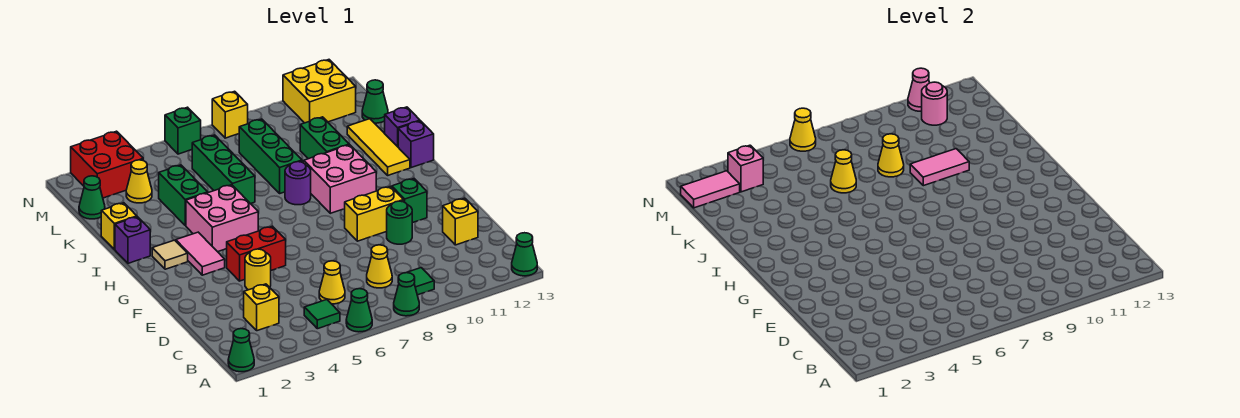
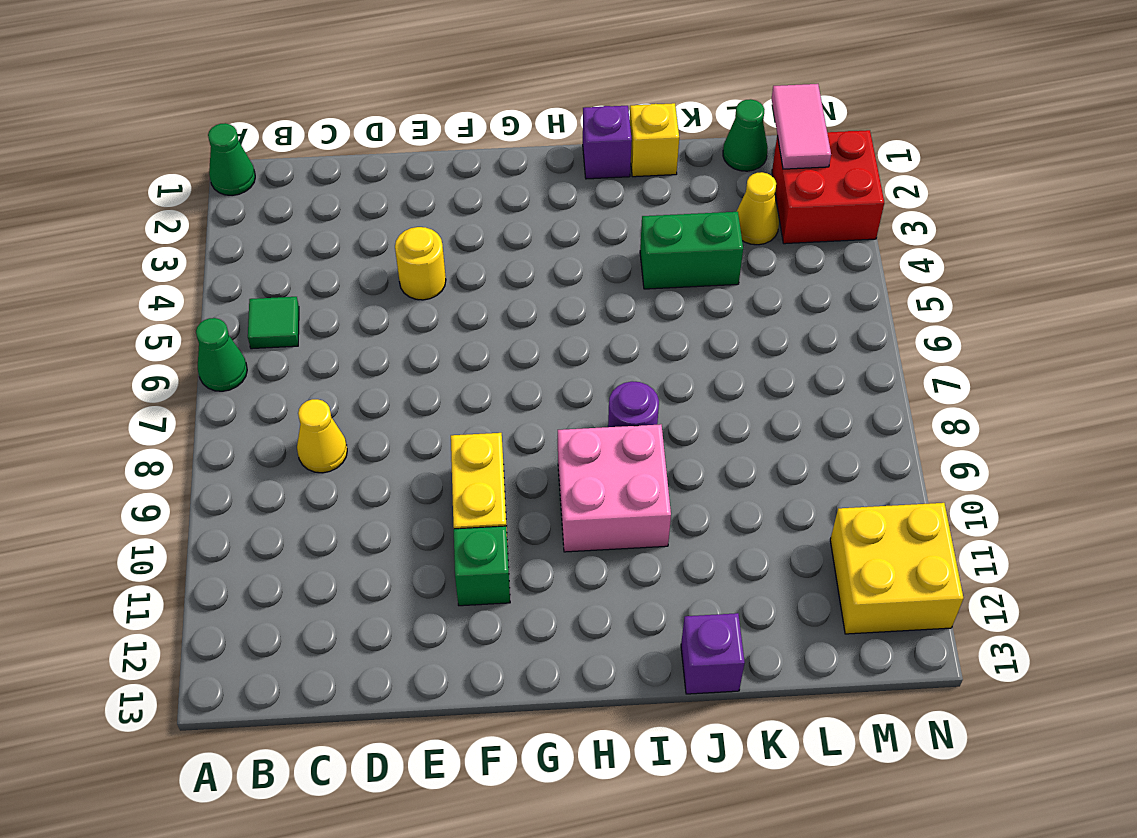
none -> green cone A8 level 1
none -> green cone A13 level 1
none -> green tile B9 level 1
none -> yellow brick C3 level 1

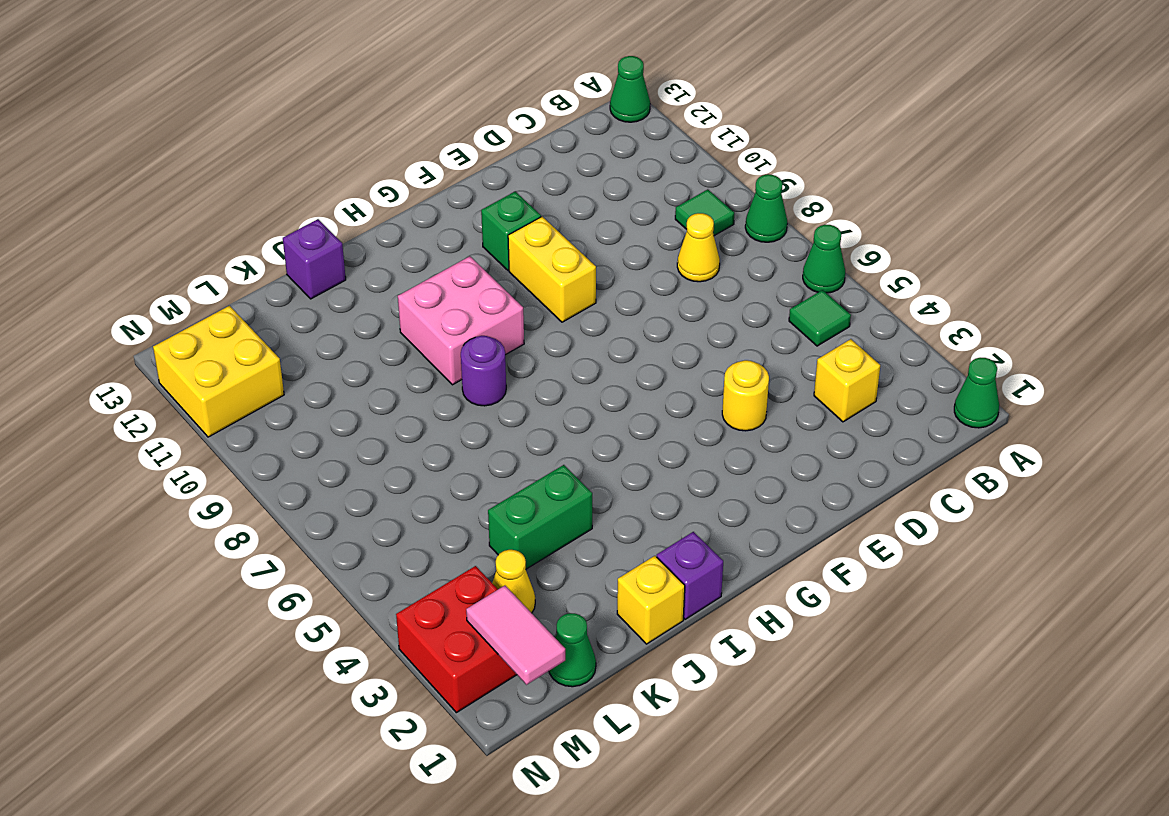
none -> yellow cone C6 level 1
none -> yellow brick D12 level 1
none -> green round brick E10 level 1
none -> red brick F4:F5 level 1

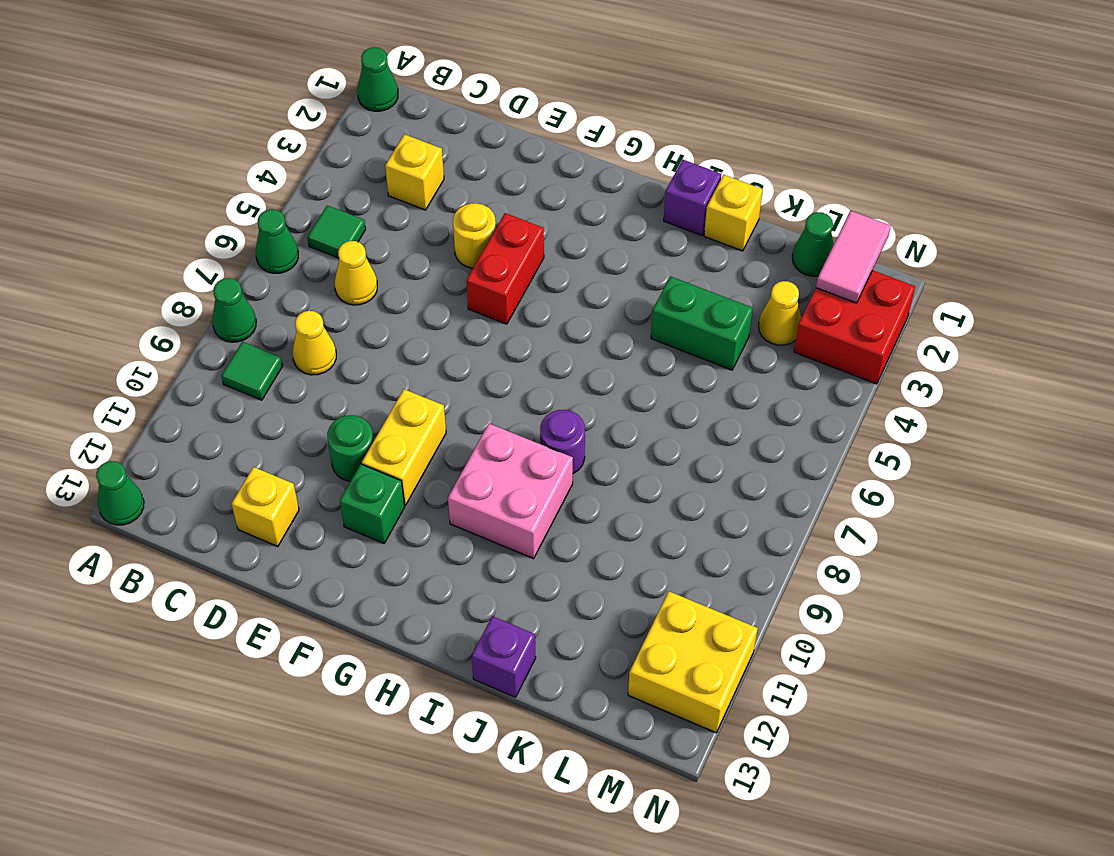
none -> pink tile G3:H3 level 1
none -> tan tile H2 level 1
none -> pink brick H4:I5 level 1
none -> yellow tile I12:K12 level 1

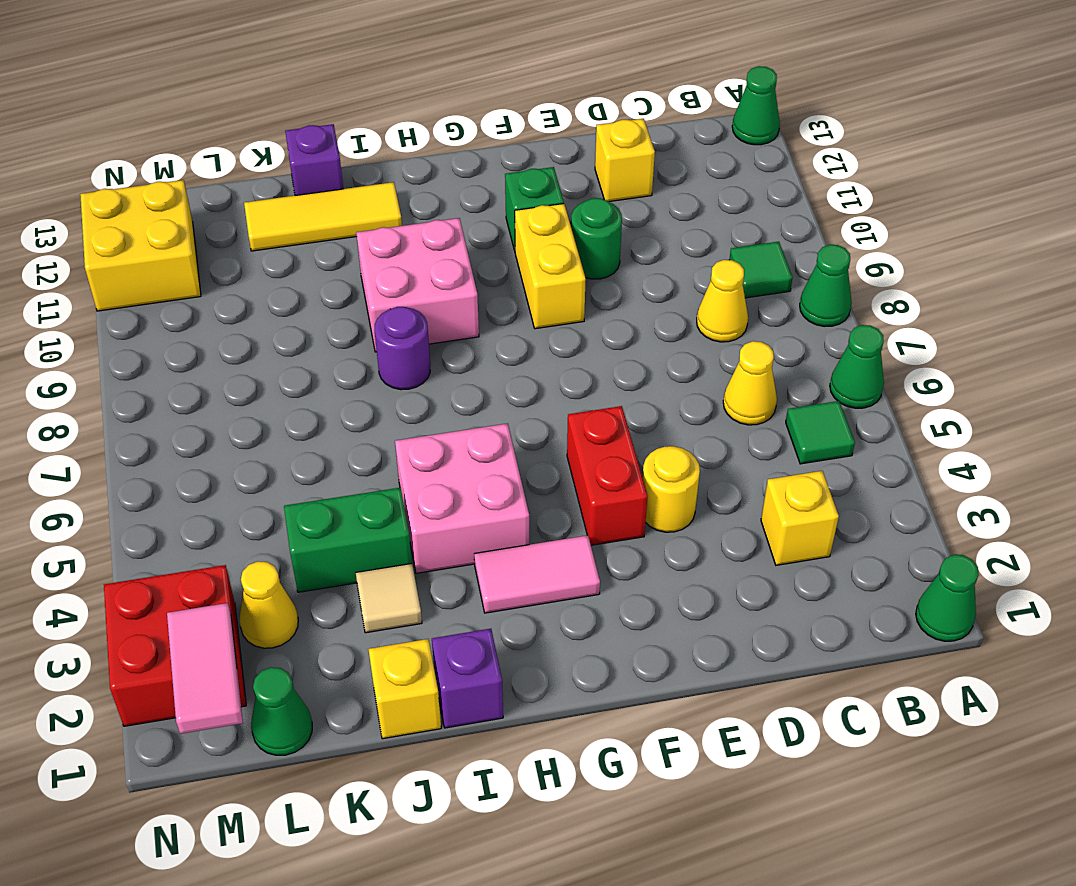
tan tile J3 level 1 -> tan tile H2 level 1
none -> purple brick I13 level 1
none -> green brick J6:L6 level 1
none -> green brick J8:L8 level 1
none -> green brick J10:K10 level 1

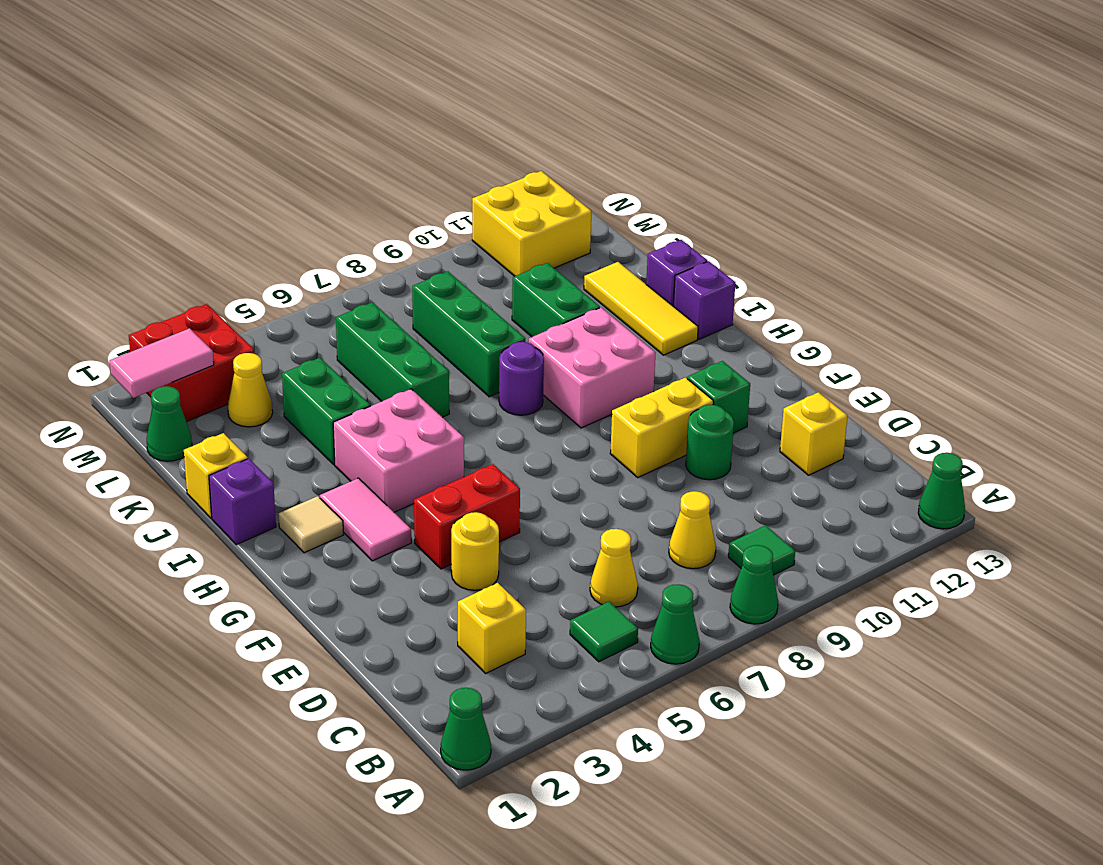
none -> green cone L13 level 1
none -> green brick N6 level 1
none -> yellow brick N8 level 1
none -> pink tile J9:J10 level 2

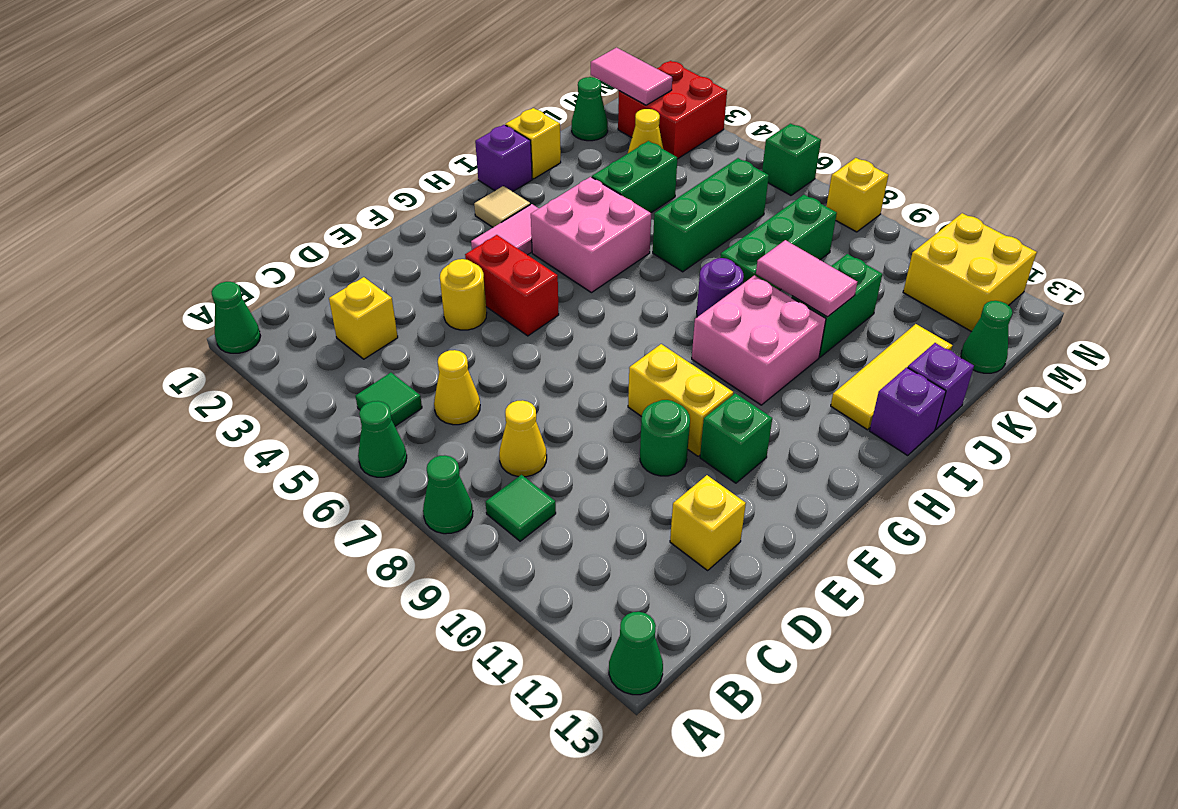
none -> yellow cone K6 level 2
none -> yellow cone K8 level 2
none -> pink brick M3 level 2
none -> pink round brick M11 level 2

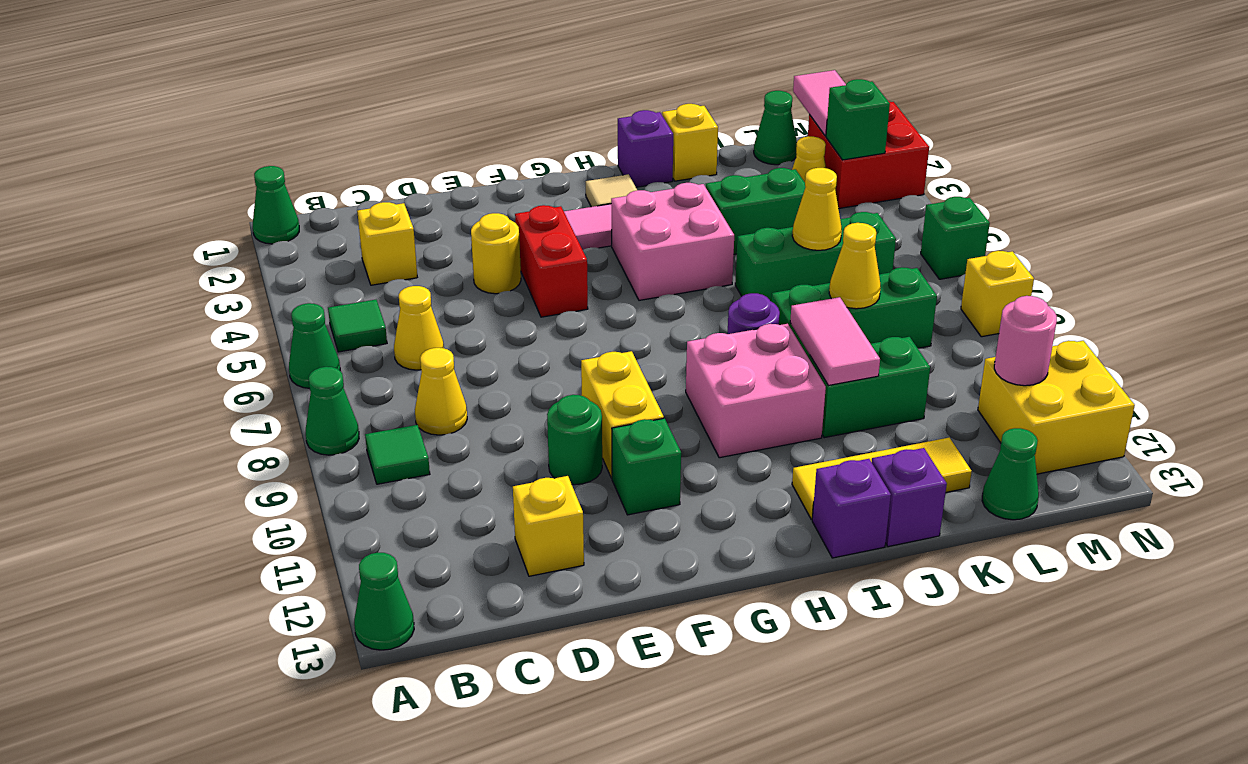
green brick M3 level 2 -> pink brick M3 level 2
none -> yellow cone N6 level 2
none -> pink cone N11 level 2

